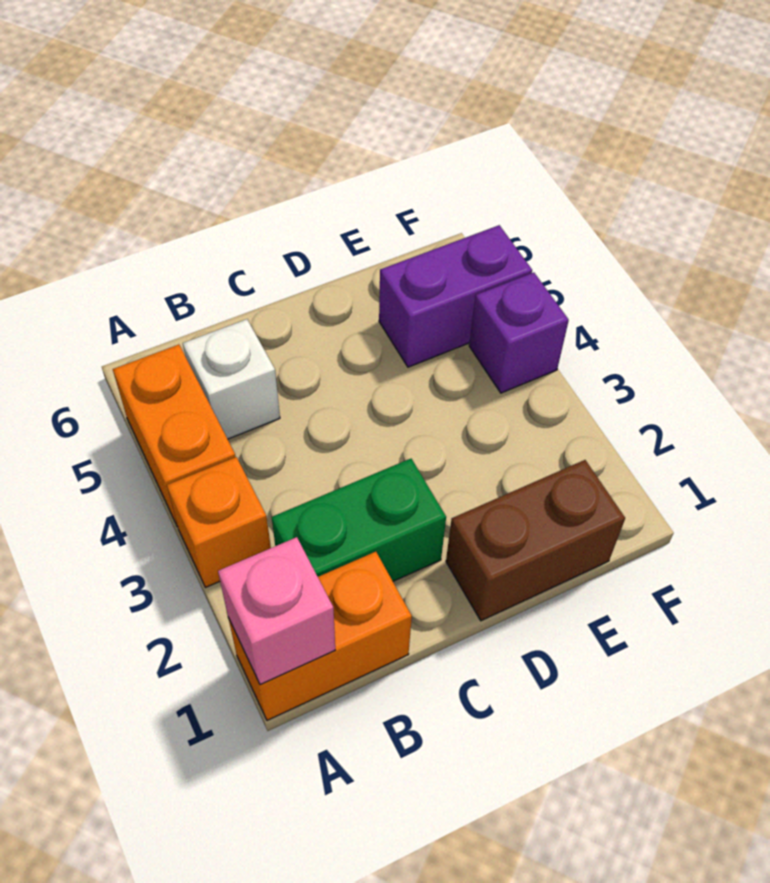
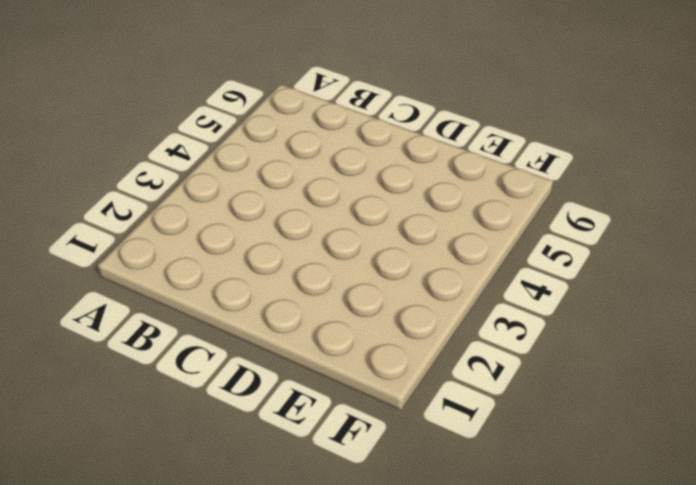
none -> orange brick A1:B1 level 1
none -> orange brick A3 level 1

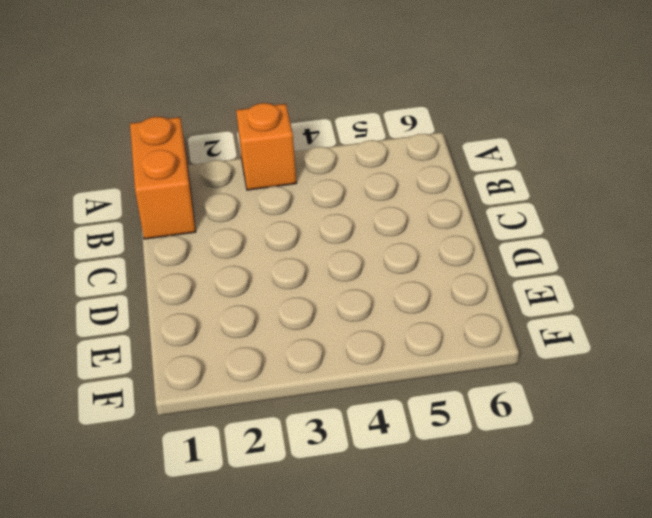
none -> orange brick A4:A5 level 1
none -> green brick B2:C2 level 1

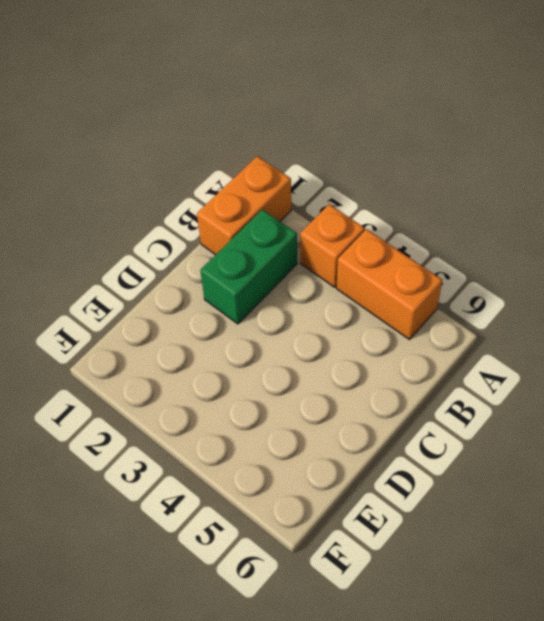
none -> white brick B5 level 1
none -> brown brick D1:E1 level 1

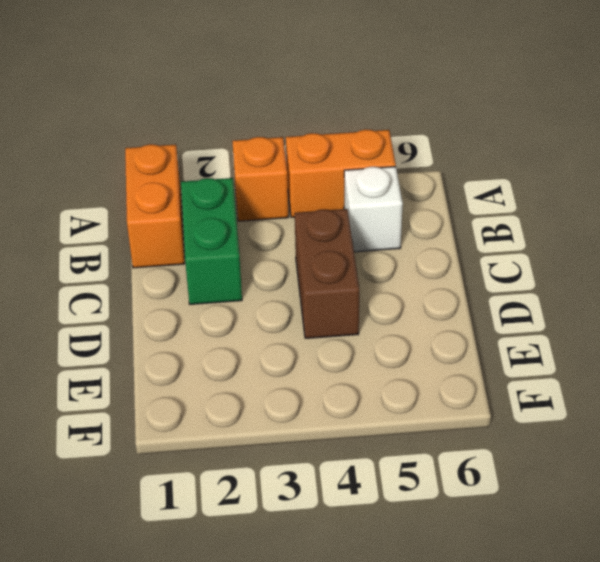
brown brick C4:D4 level 1 -> brown brick D1:E1 level 1
none -> purple brick E5:F5 level 1
none -> purple brick F4 level 1

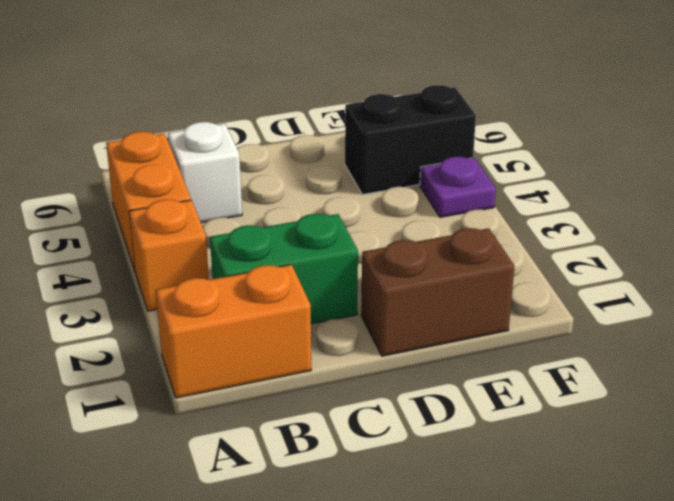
black brick E5:F5 level 1 -> purple brick E5:F5 level 1
purple plate F4 level 1 -> purple brick F4 level 1
none -> pink brick A1 level 2

